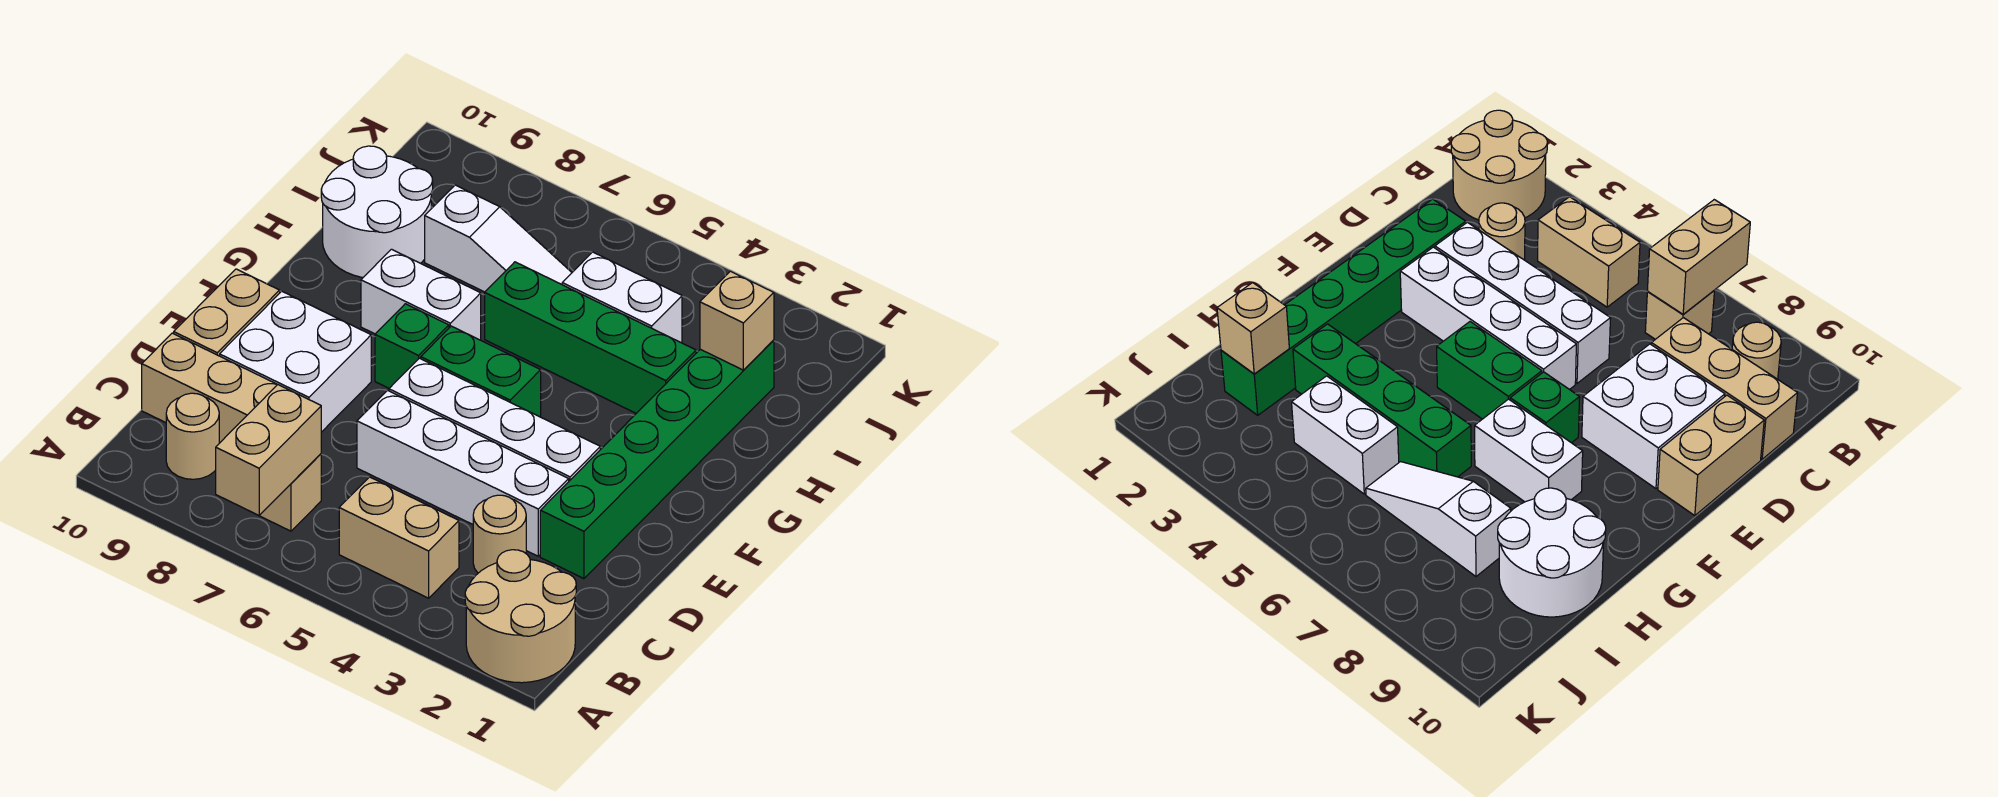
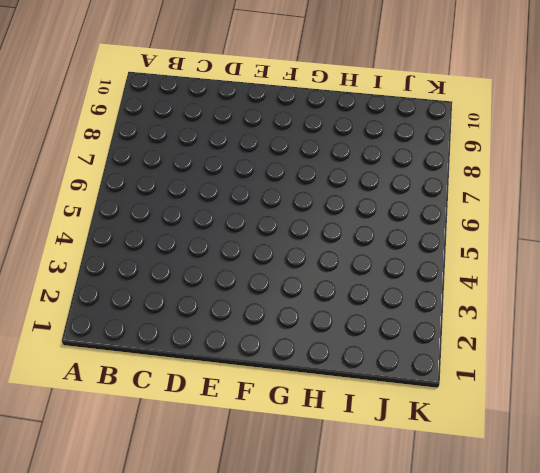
none -> tan round brick A1:B2 level 1
none -> tan brick B4:B5 level 1
none -> tan brick B7 level 1

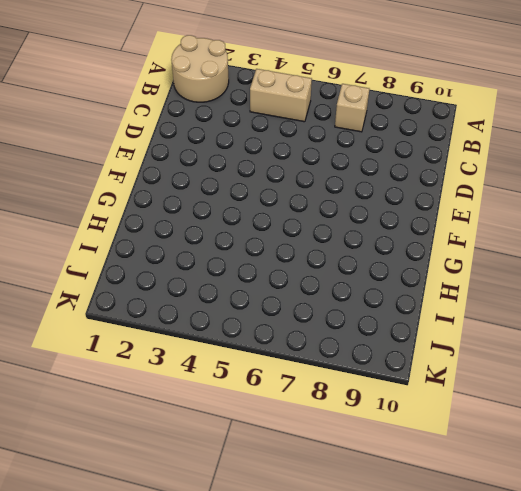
none -> tan round brick B9 level 1
none -> tan round brick C3 level 1
none -> tan brick C8:C10 level 1

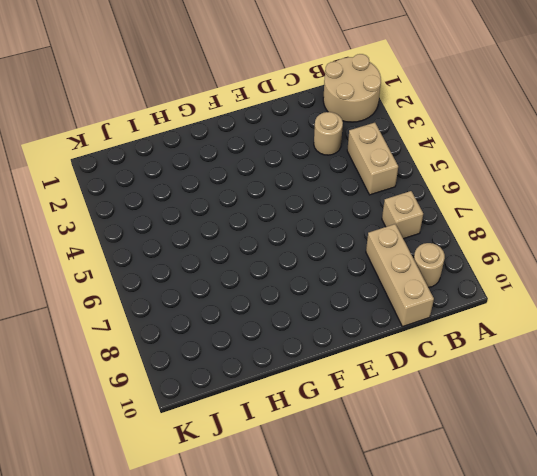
none -> green brick D2:I2 level 1
none -> white brick D3:D6 level 1
none -> white brick D8:E9 level 1

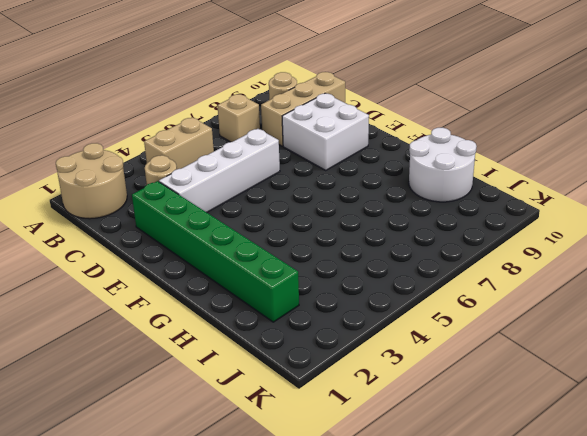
none -> tan brick D10:E10 level 1
none -> white brick E3:E6 level 1
none -> green brick F5:F6 level 1

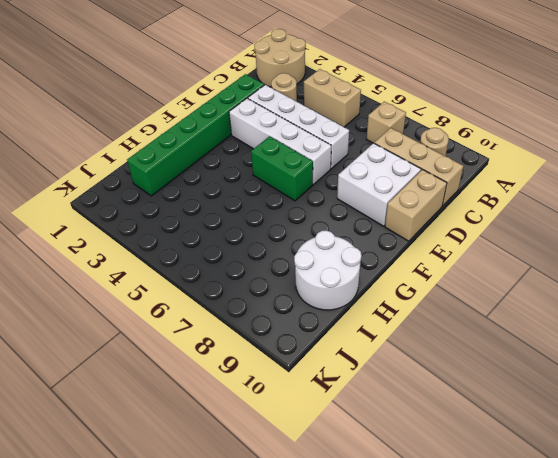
none -> green brick F7 level 1
none -> white brick G7:G8 level 1
none -> green brick H3:H6 level 1

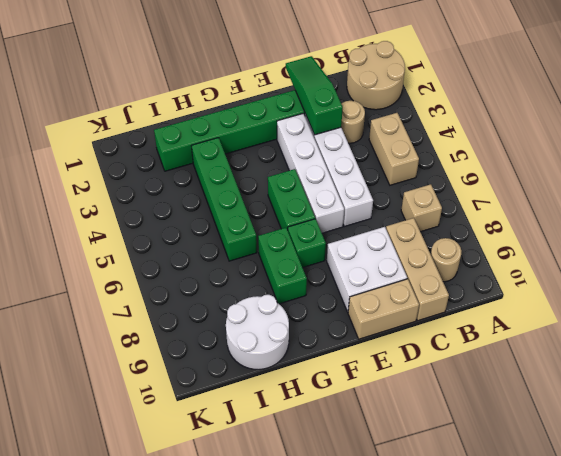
green slope D1:D3 level 2 top 3 -> none
green brick G7:G8 level 1 -> white brick G7:G8 level 1
none -> white brick I4:I5 level 1
none -> white slope I6:I8 level 1 top 8
none -> tan brick A7:B7 level 2

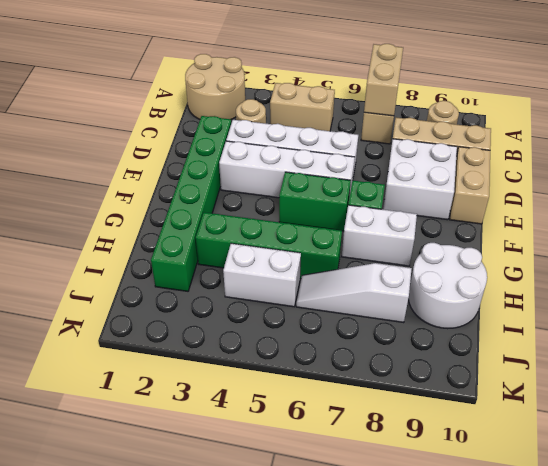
none -> tan brick I2 level 2

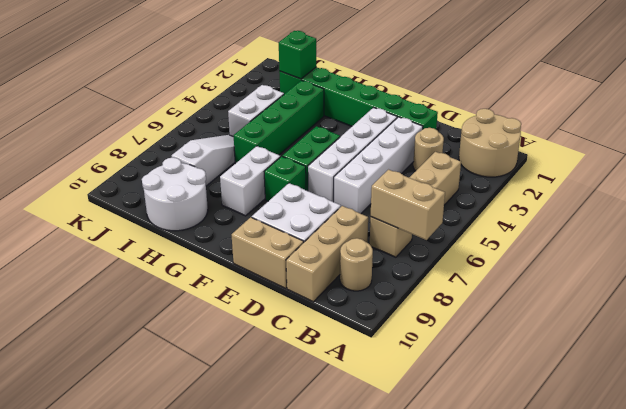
green brick I2 level 2 -> tan brick I2 level 2

